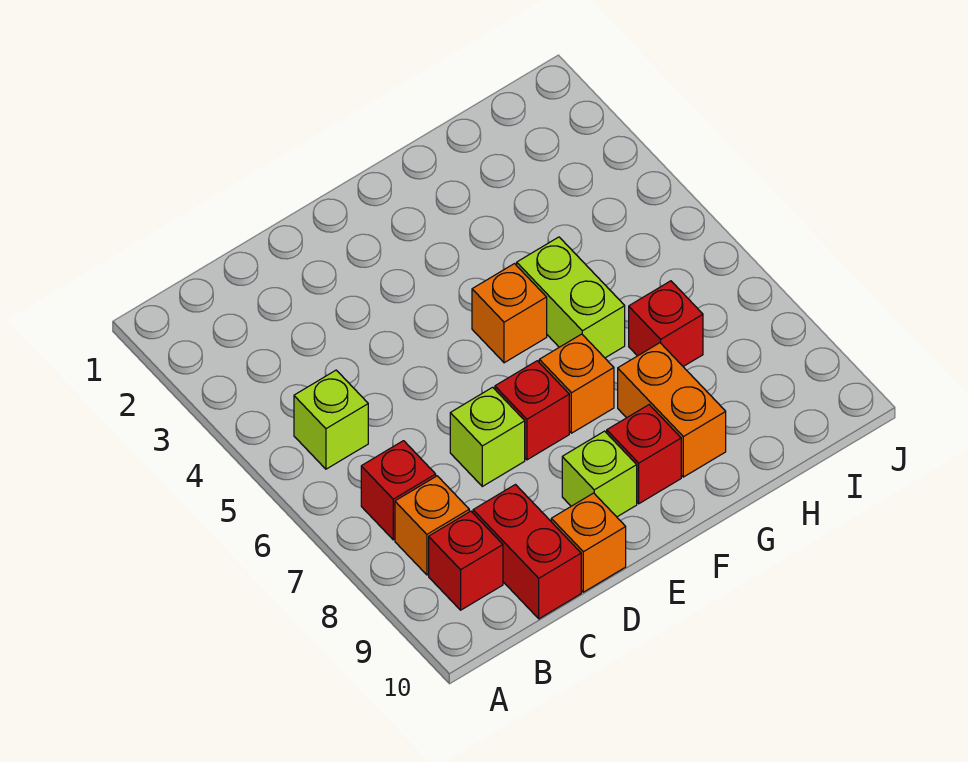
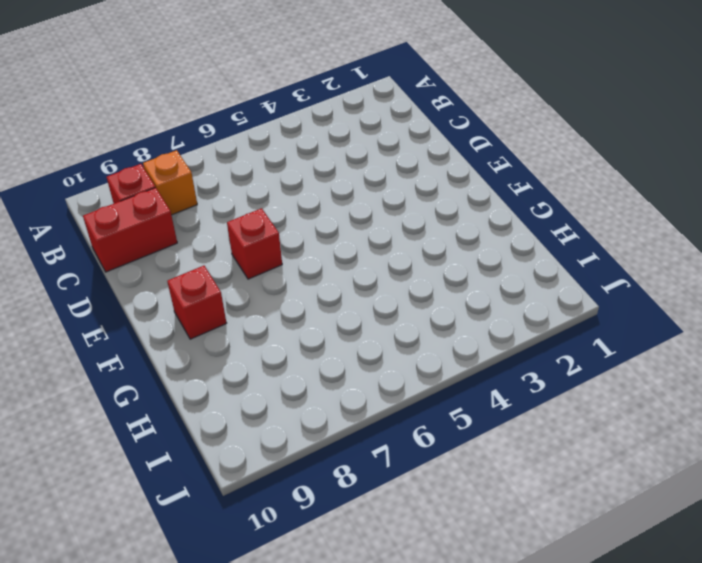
none -> lime brick B5 level 1
none -> red brick B7 level 1
none -> lime brick D7 level 1

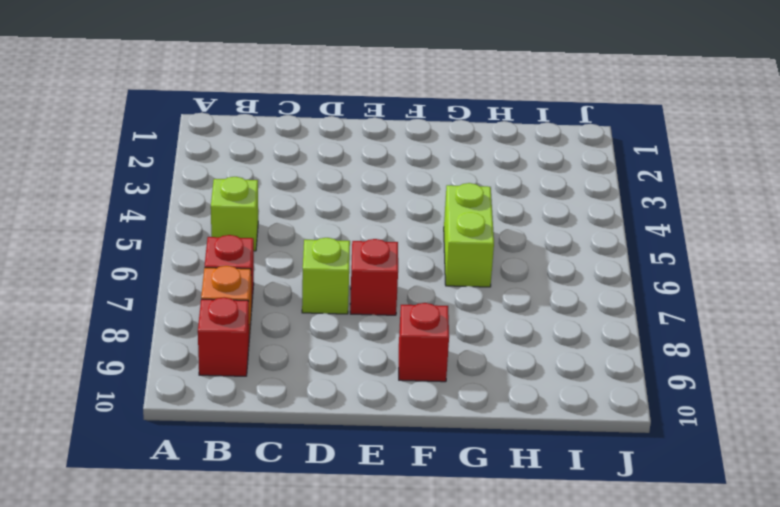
none -> red brick C9:C10 level 1
none -> orange brick D10 level 1
none -> lime brick E9 level 1

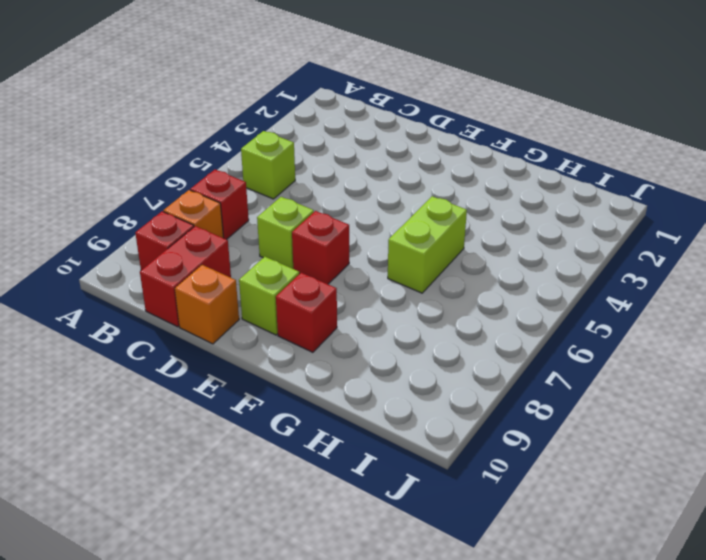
none -> orange brick F5 level 1
none -> orange brick F7 level 1
none -> orange brick G8:G9 level 1

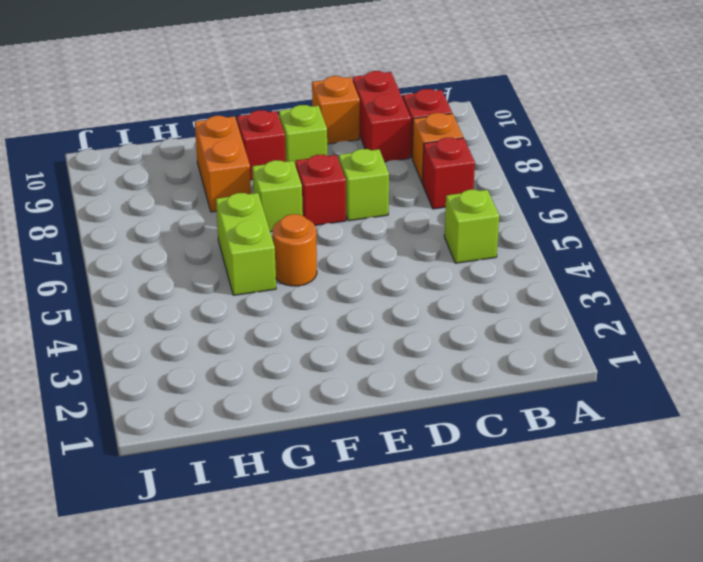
orange round brick F5 level 1 -> orange brick F5 level 1
lime brick F7 level 1 -> orange brick F7 level 1
none -> red brick H7 level 1

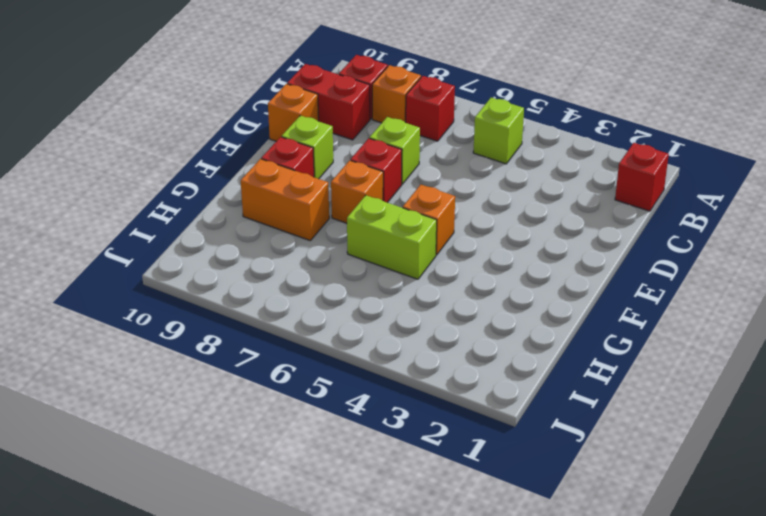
red brick B1 level 1 -> red brick H7 level 1

